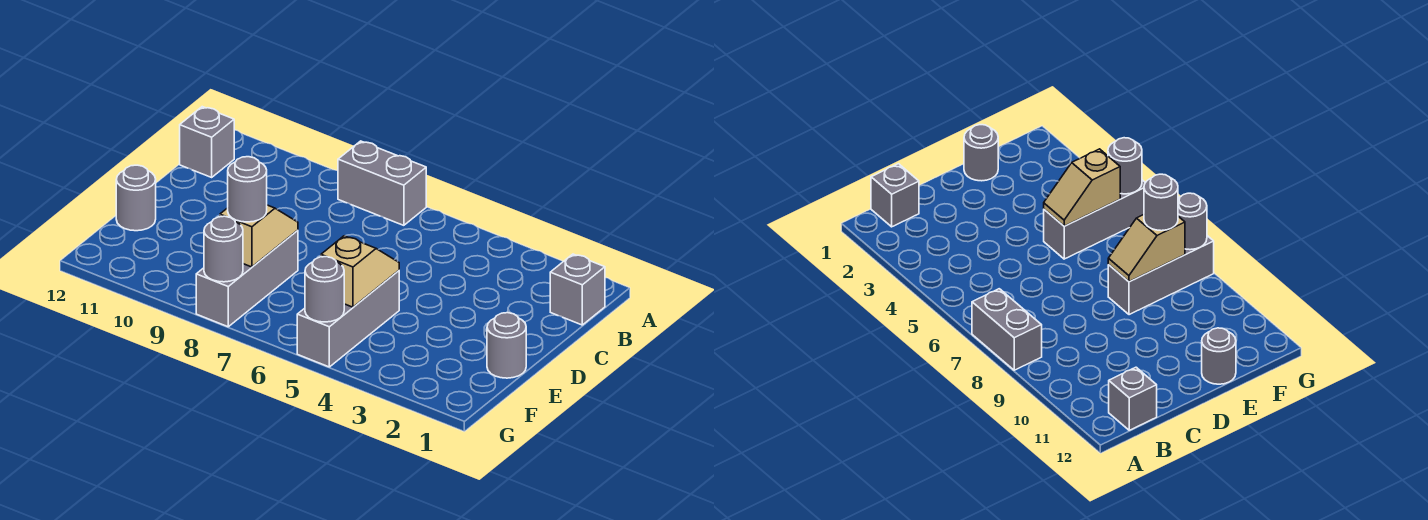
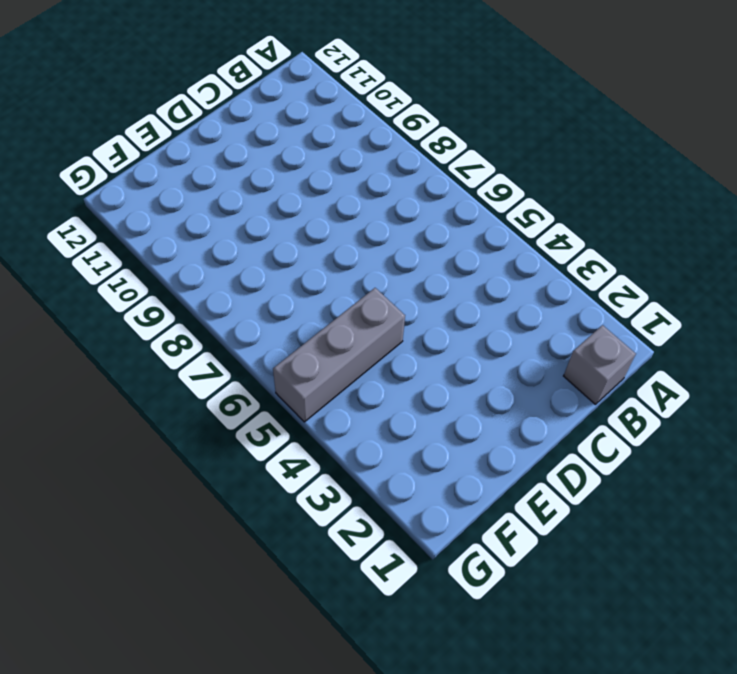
none -> grey brick A7:A8 level 1
none -> grey brick B12 level 1
none -> grey round brick E1 level 1

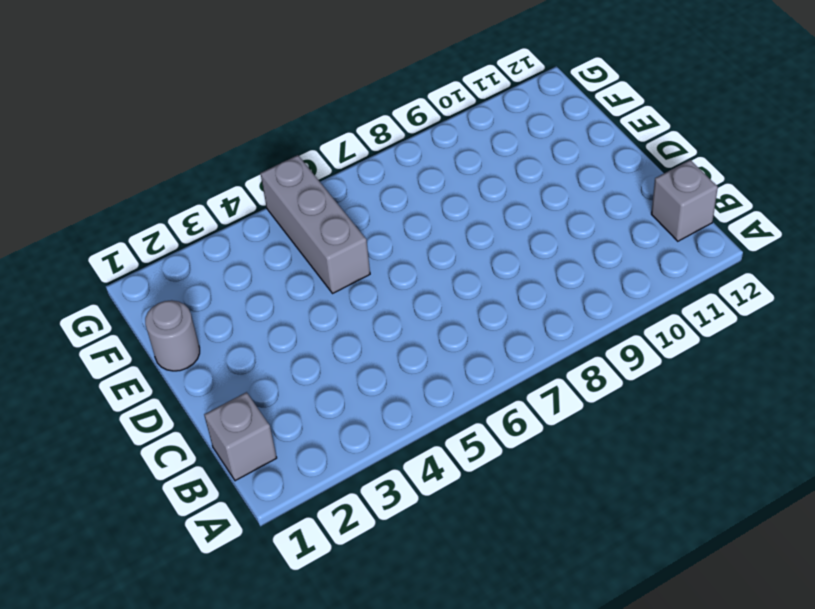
none -> grey brick A7:A8 level 1
none -> grey brick E8:G8 level 1
none -> grey round brick E12 level 1

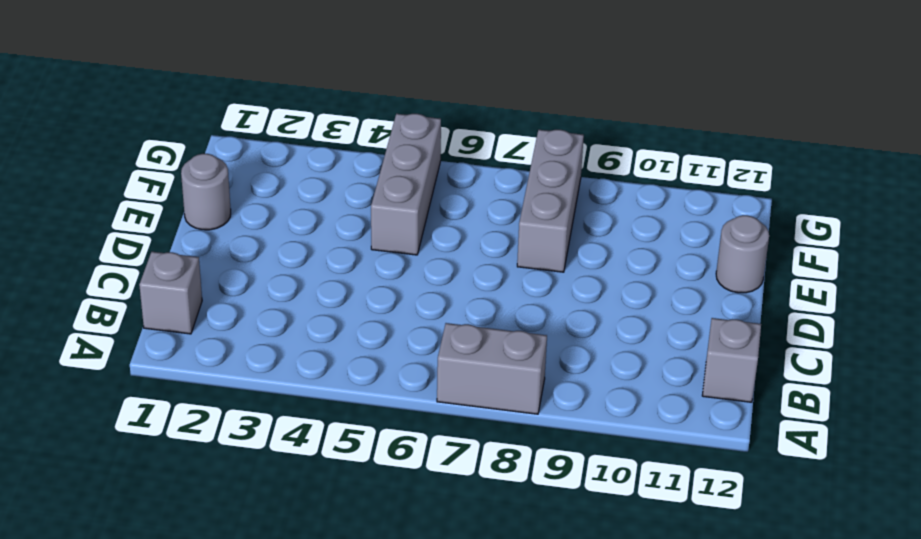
none -> tan slope E5:F5 level 2 top F
none -> tan slope E8:F8 level 2 top F
none -> grey round brick G5 level 2

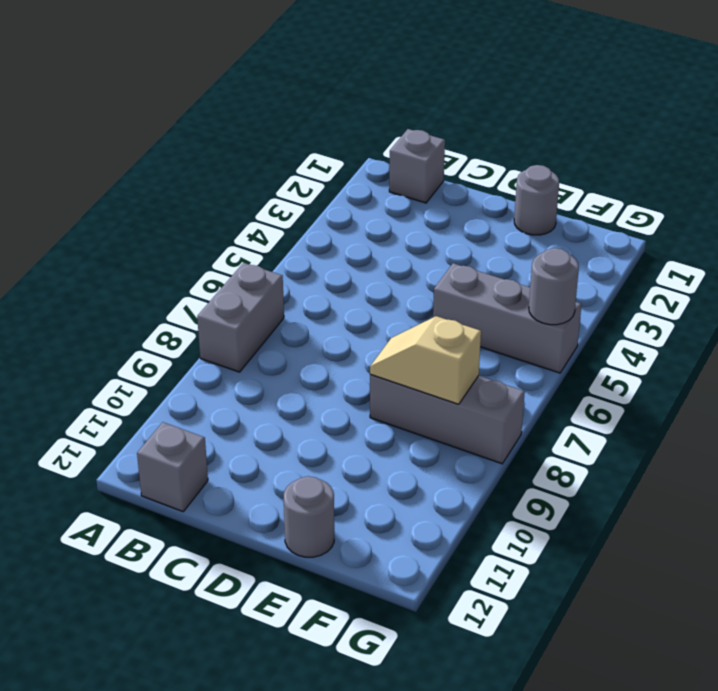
none -> tan slope E5:F5 level 2 top F
none -> grey round brick G8 level 2
none -> grey round brick F8 level 3

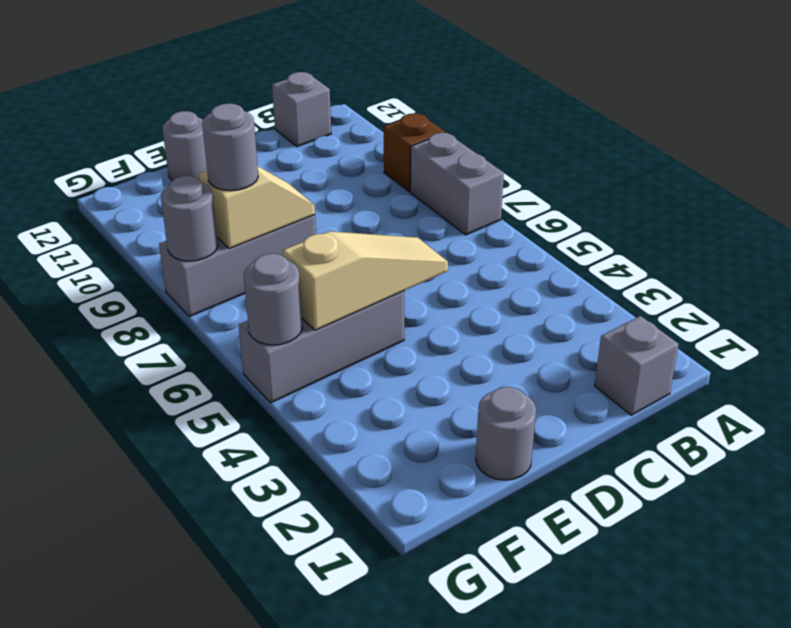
brown brick A9 level 1 -> none
tan slope D5:F5 level 2 top F -> tan slope E5:F5 level 2 top F

